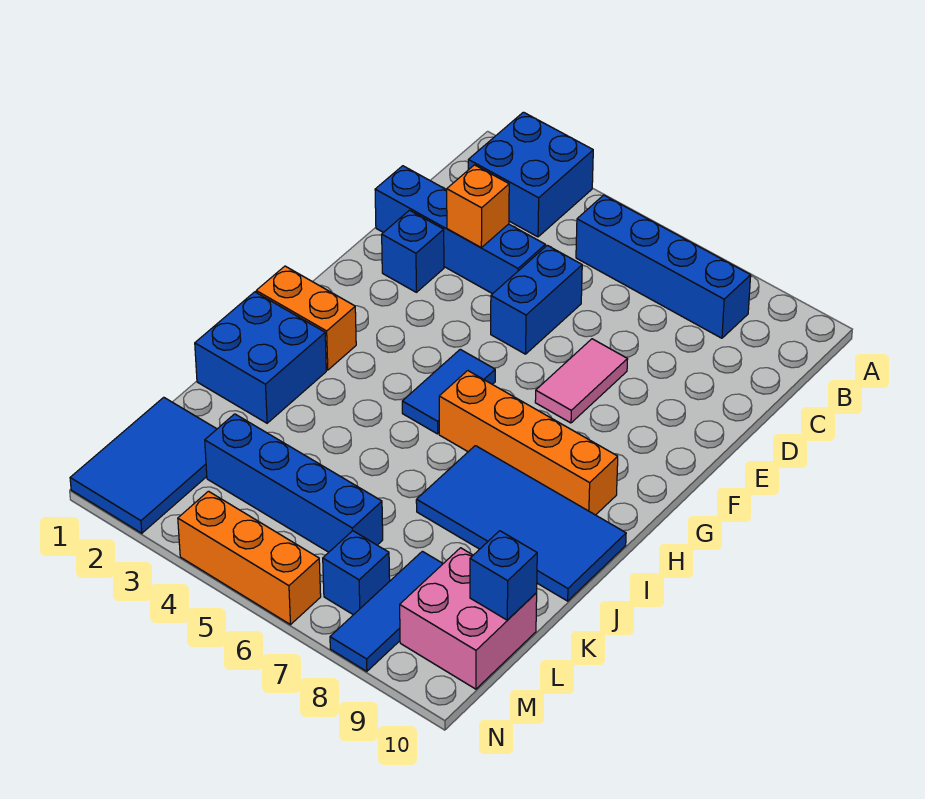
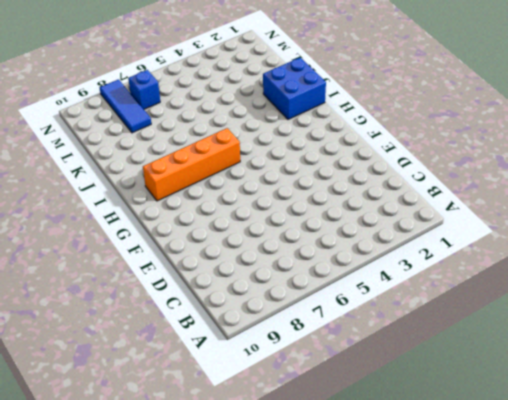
none -> blue brick A2:B3 level 1
none -> blue brick B5:B8 level 1
none -> blue brick D1:D4 level 1

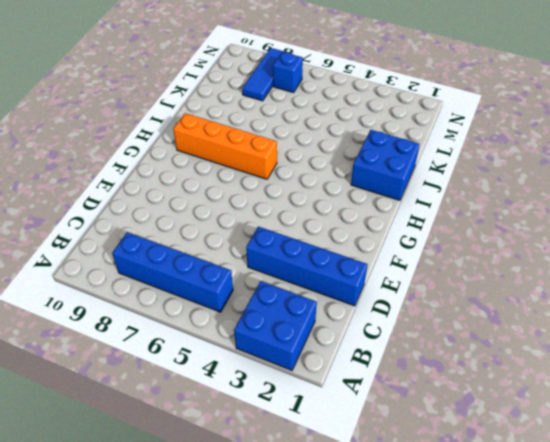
none -> blue brick D5:E5 level 1
none -> blue brick E2 level 1
none -> pink tile E7:F7 level 1

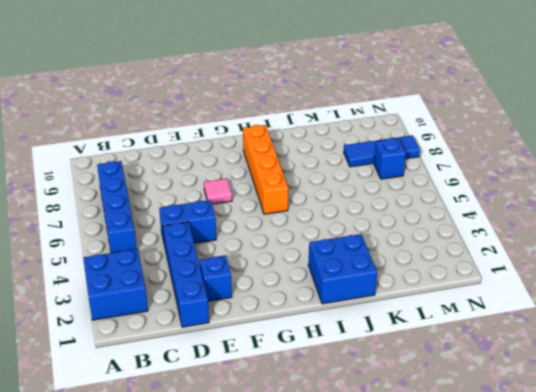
pink tile F7 level 1 -> pink tile E7:F7 level 1
none -> blue tile G5:H5 level 1
none -> orange brick H1:H2 level 1
none -> blue tile I7:J10 level 1

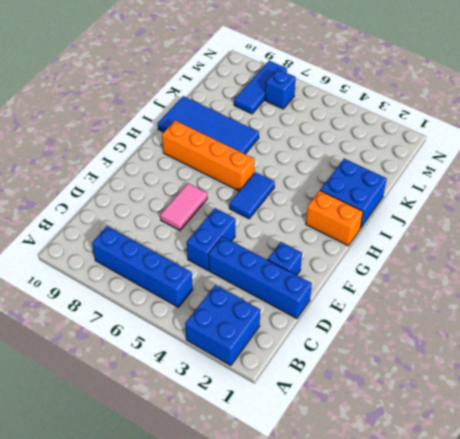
none -> blue tile L1:N2 level 1
none -> blue brick L3:L6 level 1
none -> pink brick L9:M10 level 1

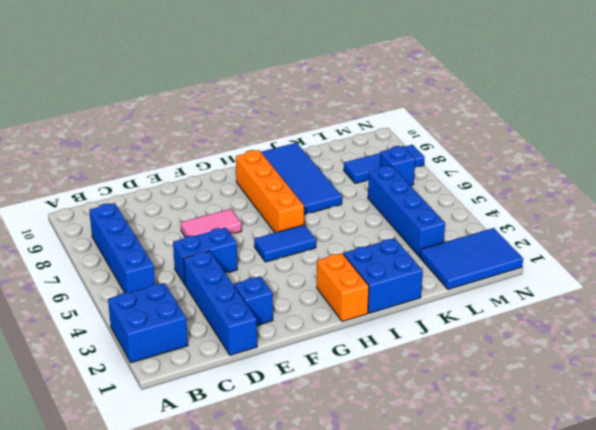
none -> pink brick L9:M10 level 1
none -> orange brick N4:N6 level 1
none -> orange brick D3 level 2

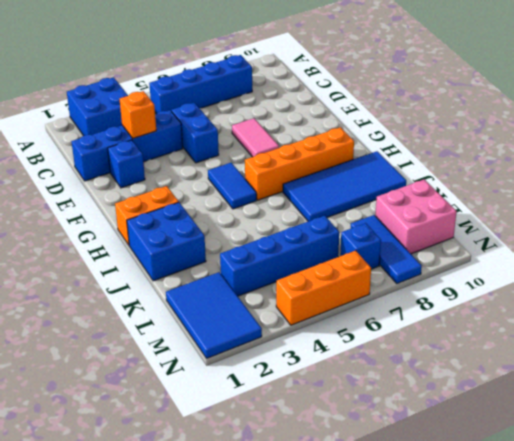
none -> blue brick L10 level 2

